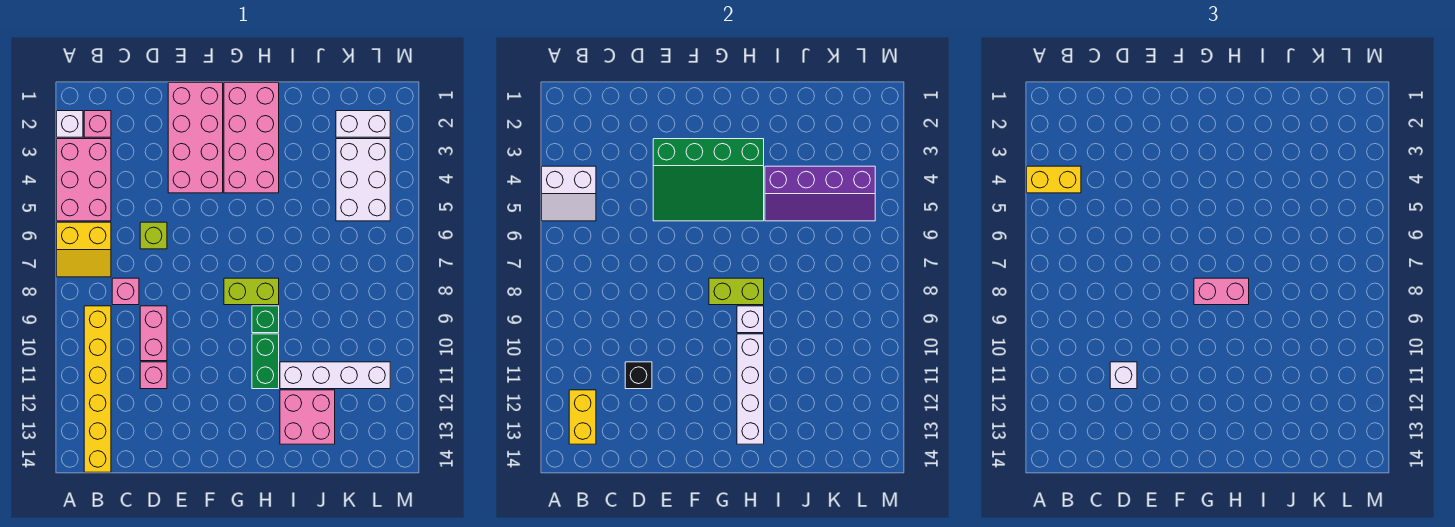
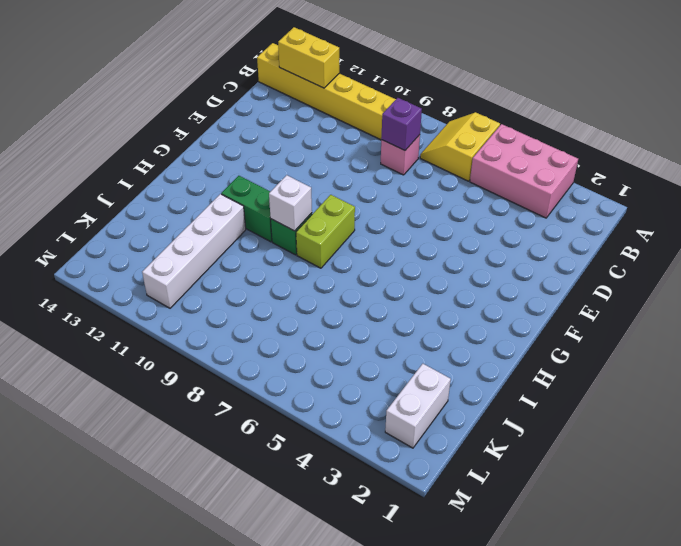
purple brick C8 level 2 -> none
none -> white brick A2 level 1
none -> pink brick B2 level 1
none -> lime brick D6 level 1

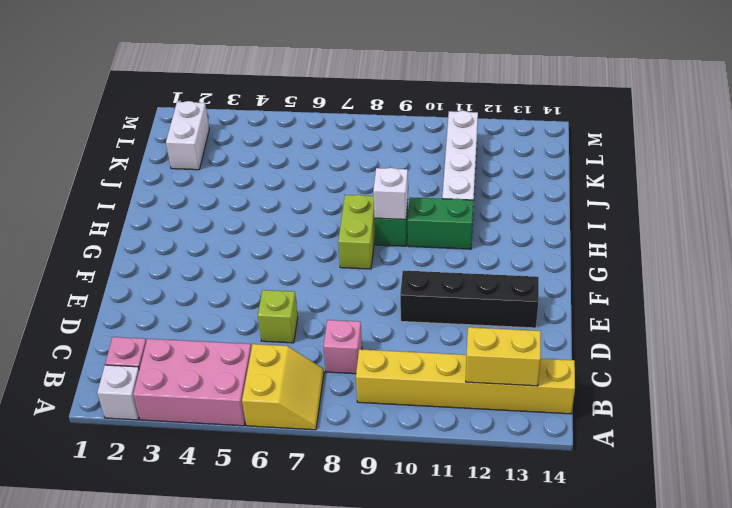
black brick E10:E13 level 1 -> none
none -> pink brick D9:D10 level 1
none -> pink brick D11 level 1
none -> pink brick E1:F4 level 1

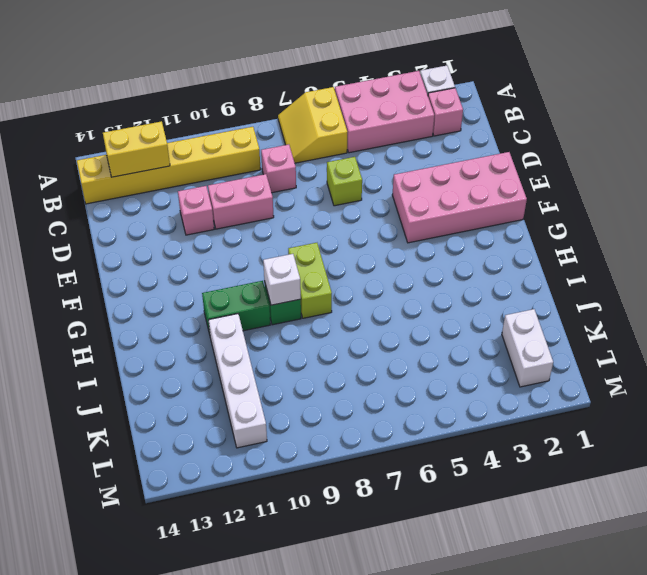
none -> pink brick G1:H4 level 1
none -> pink brick I12:J13 level 1
none -> white brick K3:L5 level 1

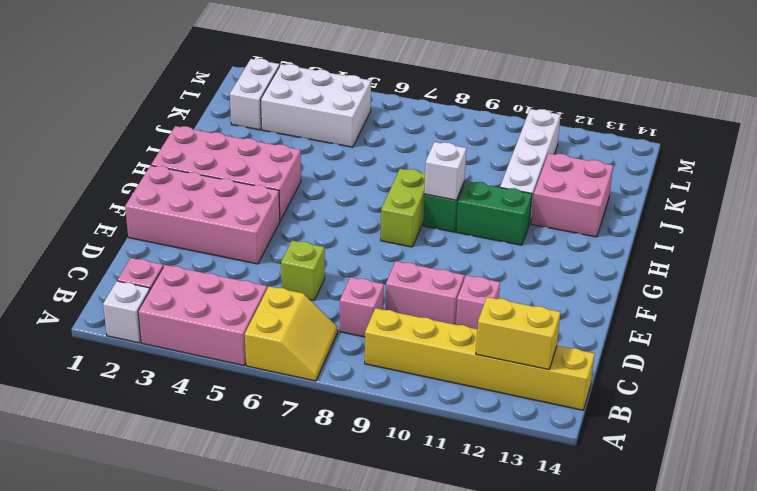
none -> white slope A4:B5 level 2 top 4
none -> black brick D11 level 2
none -> green slope E3:H5 level 2 top 3

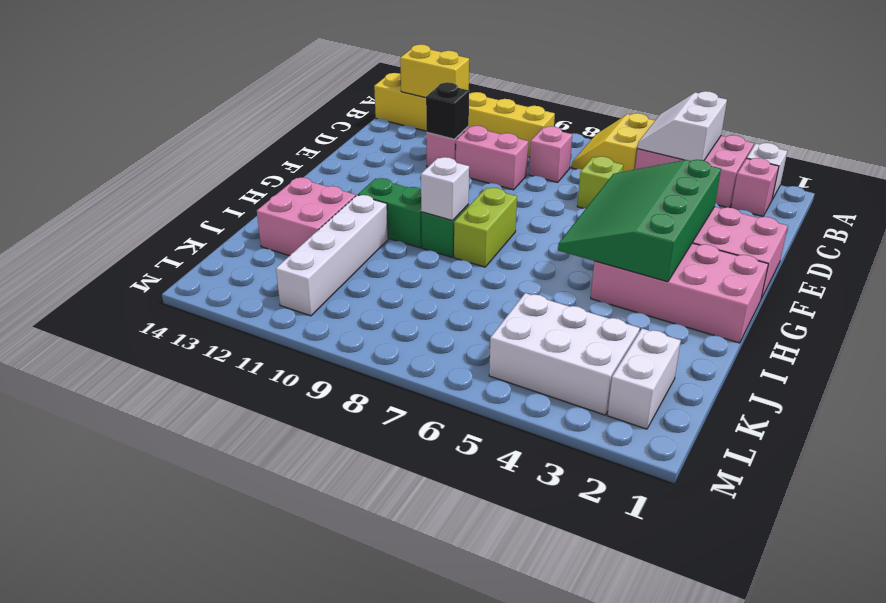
none -> lime brick G8:H8 level 2
none -> white brick H10:H13 level 2
none -> purple slope I4:L5 level 2 top 4

